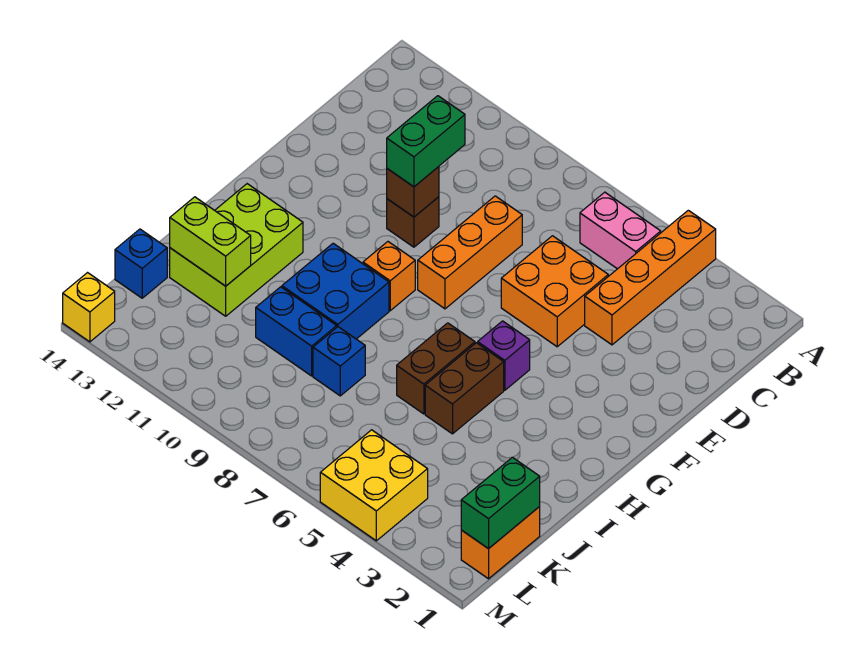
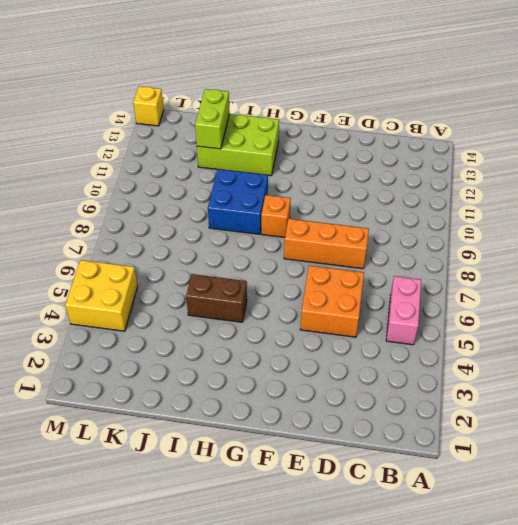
none -> orange brick A4:D4 level 1
none -> brown brick E10 level 1
none -> purple brick G5 level 1

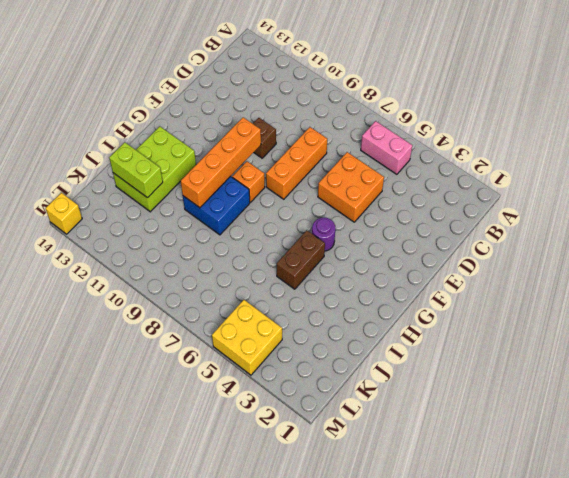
orange brick F10:I10 level 2 -> orange brick A4:D4 level 1
purple round brick G5 level 1 -> purple brick G5 level 1
none -> brown brick H6:I6 level 1
none -> blue brick J8 level 1
none -> blue brick J9:J10 level 1

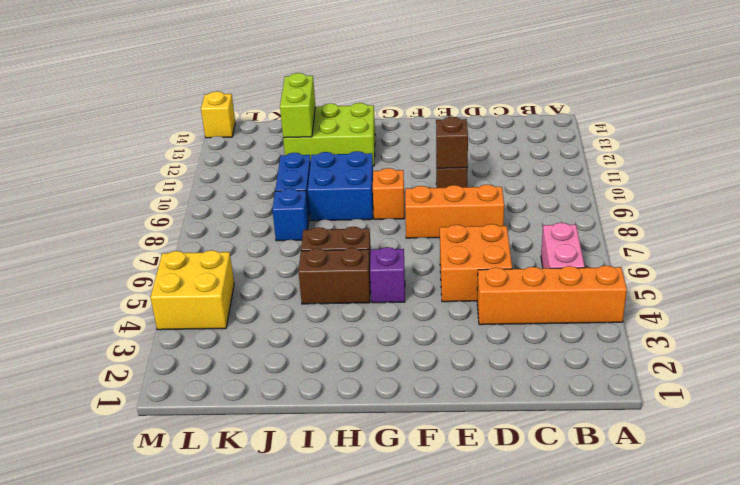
none -> orange brick K1:L1 level 1
none -> blue brick K14 level 1
none -> green brick K1:L1 level 2

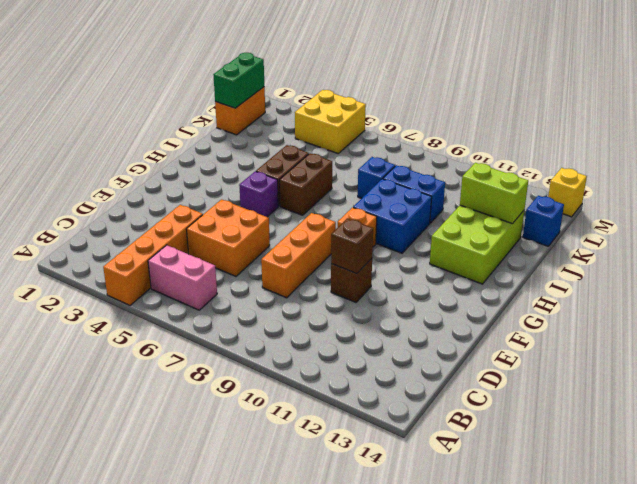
none -> green brick D10:E10 level 3

